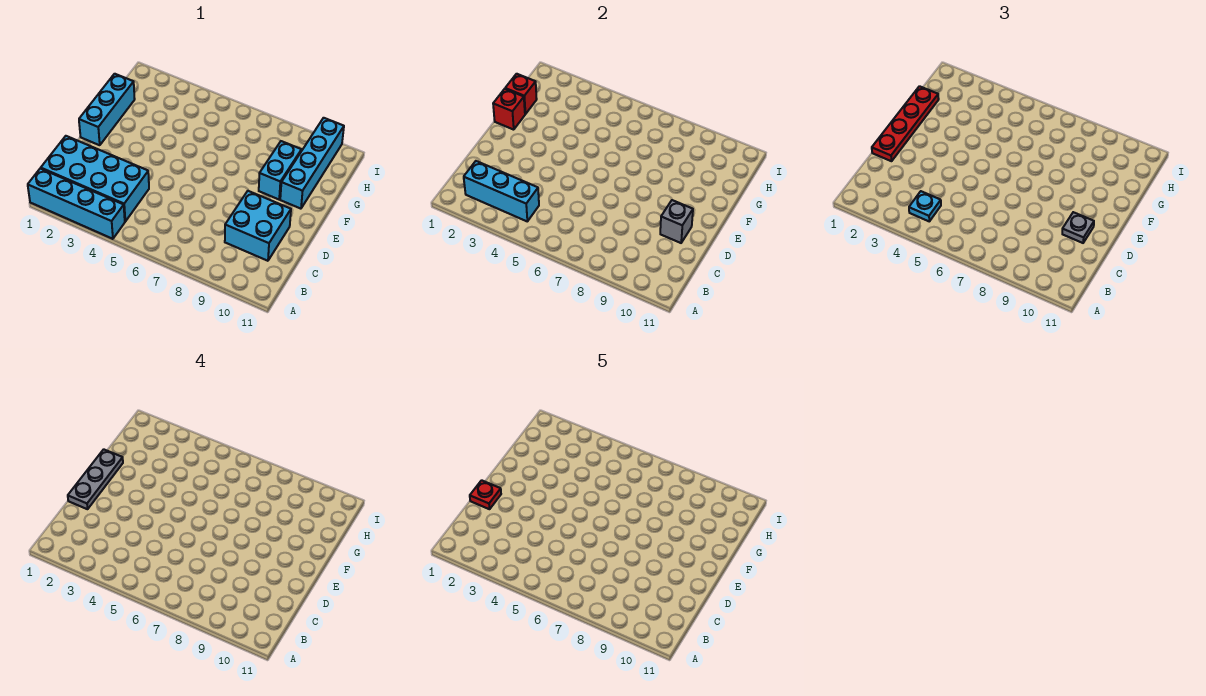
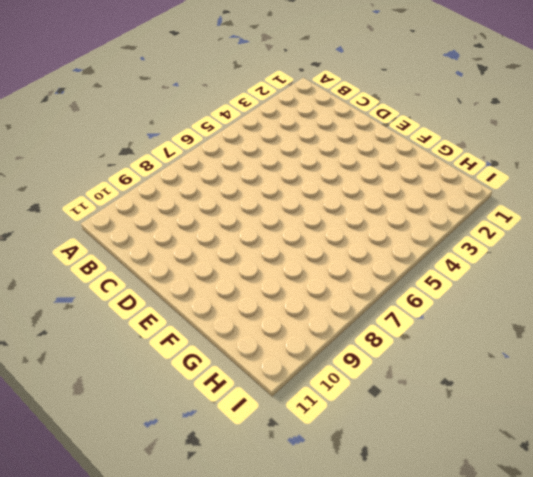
none -> cyan brick A1:A4 level 1
none -> cyan brick B1:C4 level 1
none -> cyan brick C9:D10 level 1

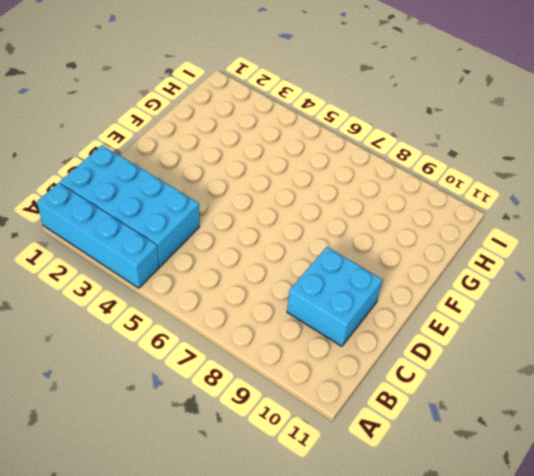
none -> cyan brick E1:G1 level 1
none -> cyan brick F9:G9 level 1
none -> cyan brick F10:I10 level 1

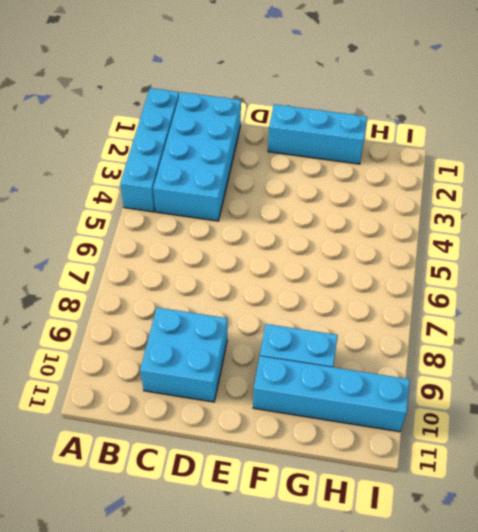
none -> cyan brick B2:B4 level 2
none -> grey brick D10 level 2
none -> red brick F1 level 2

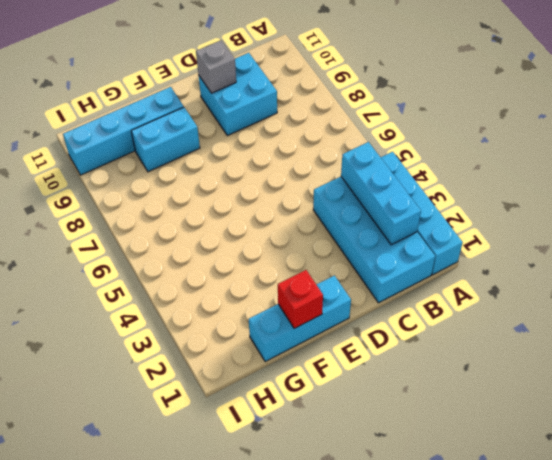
none -> red brick G1 level 2
none -> cyan plate B4 level 3
none -> red plate D1:G1 level 3

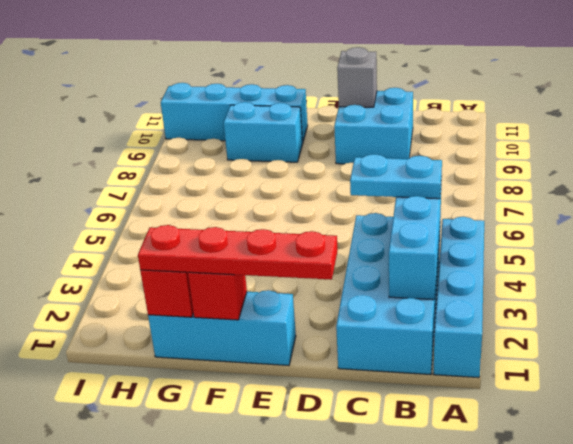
cyan plate B4:C4 level 3 -> cyan plate B4 level 3
none -> grey plate D10 level 3
none -> grey plate D1:F1 level 4
none -> red plate D1 level 5

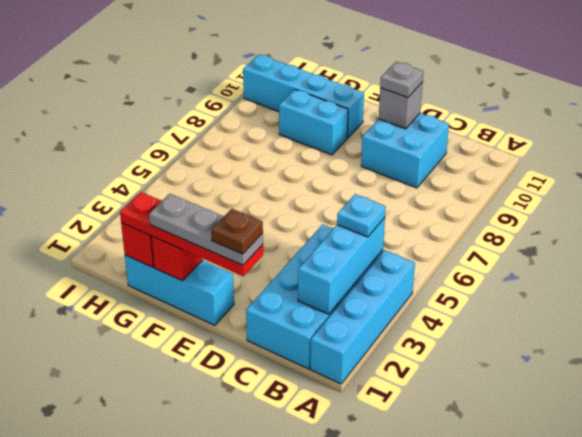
brown plate D1 level 5 -> red plate D1 level 5

